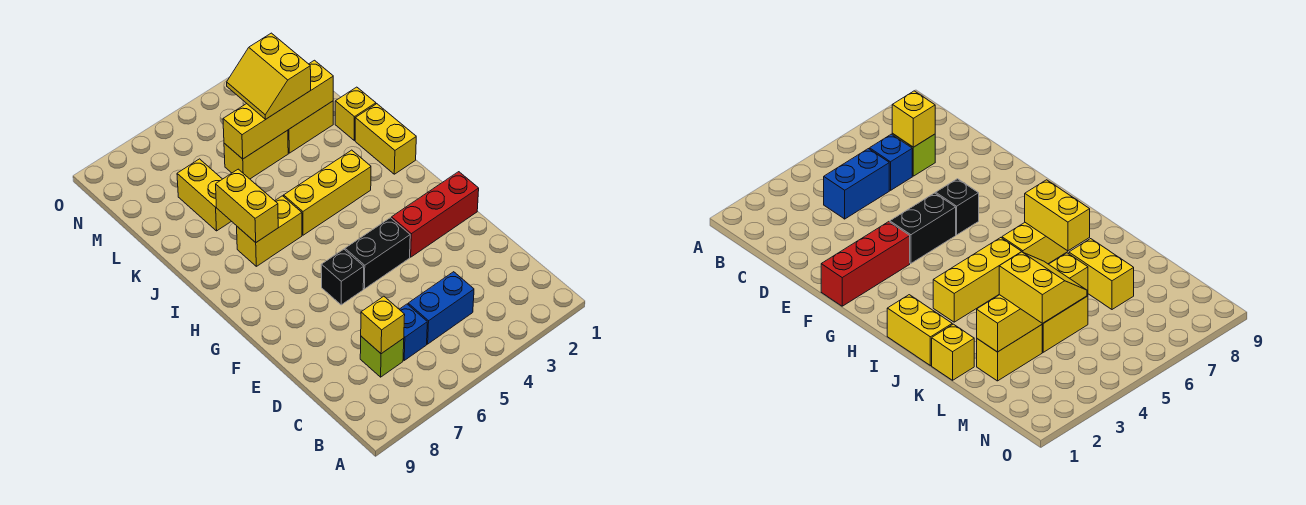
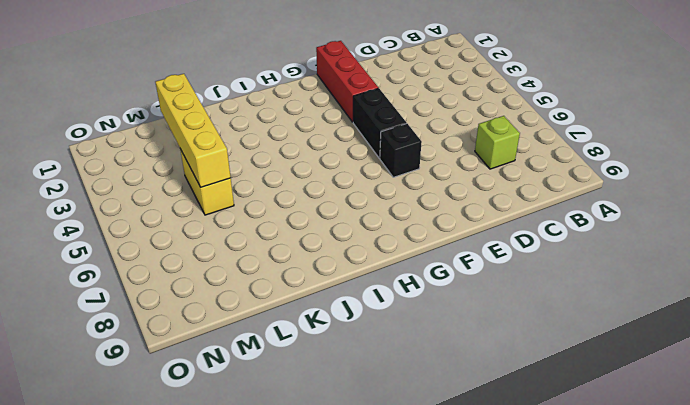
none -> blue brick C4:C5 level 1
none -> blue brick C6 level 1
none -> yellow brick I1:J1 level 1

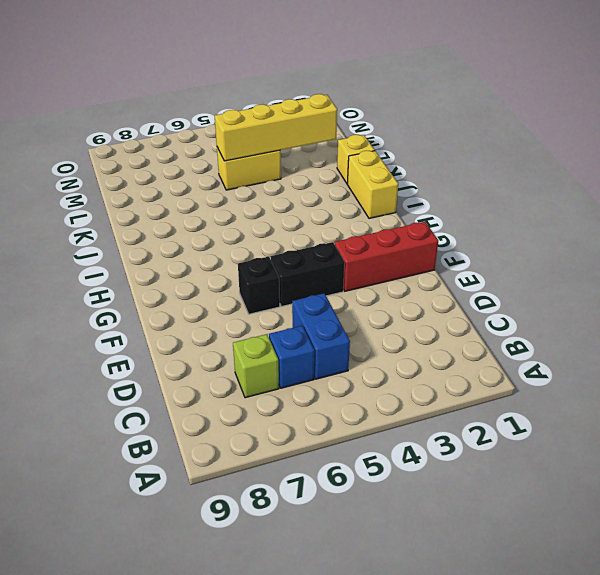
blue brick C5:D5 level 1 -> blue brick C4:C5 level 1
none -> yellow brick I3:I5 level 1
none -> yellow brick I6:I7 level 1
none -> yellow brick K7:L7 level 1

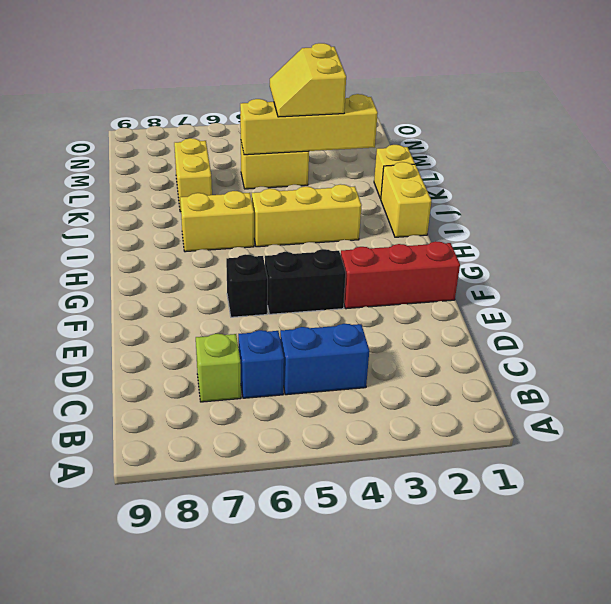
none -> yellow brick L2:L3 level 1
none -> yellow brick C7 level 2
none -> yellow brick I7:J7 level 2

